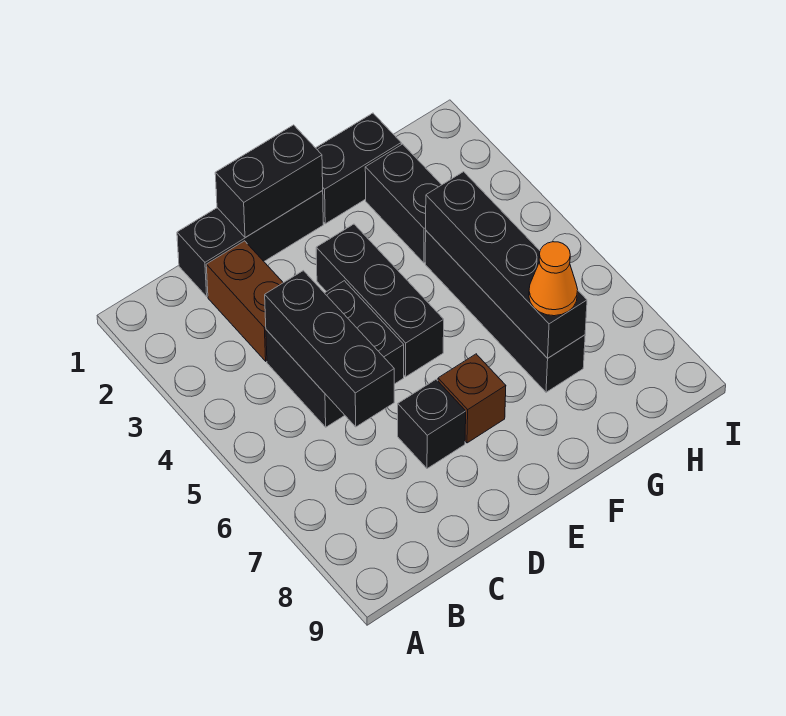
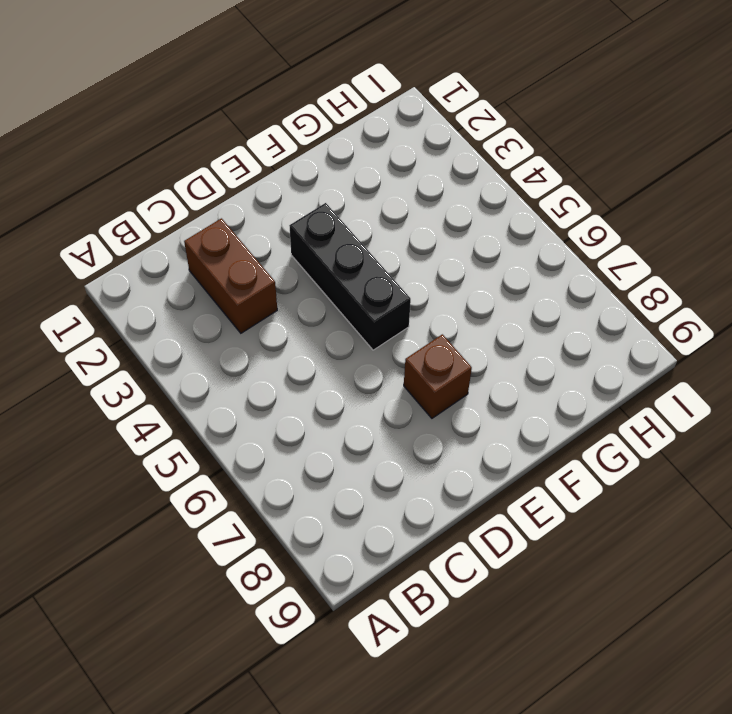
none -> black brick C1:E1 level 1
none -> black brick C4:D5 level 1
none -> black brick D7 level 1

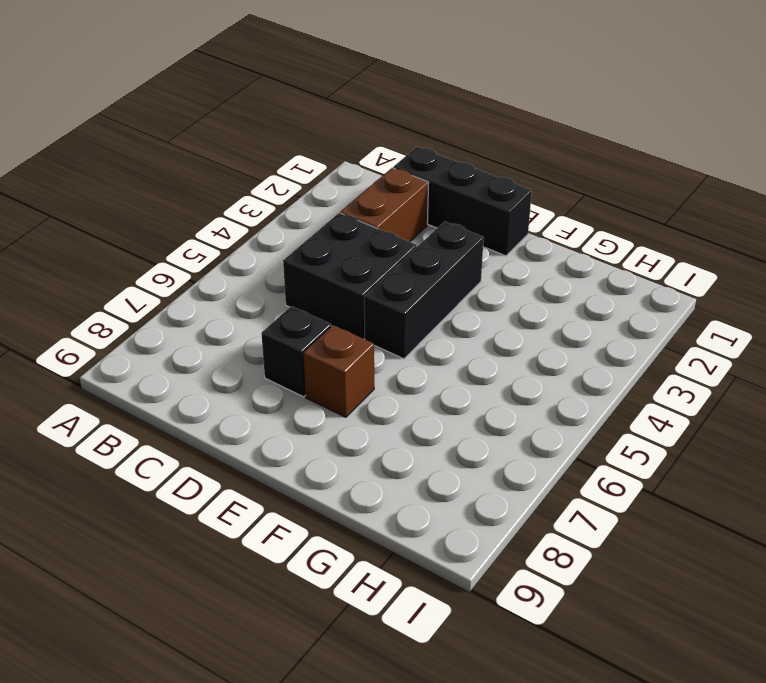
none -> black brick F1:G1 level 1
none -> black brick G2:G3 level 1
none -> black brick G4:G7 level 1

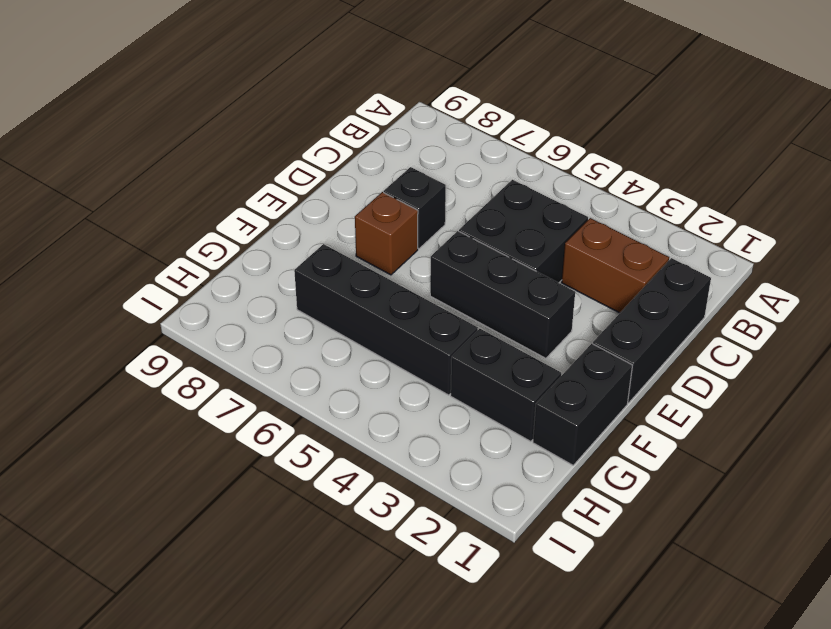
none -> black brick C4:C6 level 2
none -> black brick D1:E1 level 2
none -> black brick G4:G7 level 2

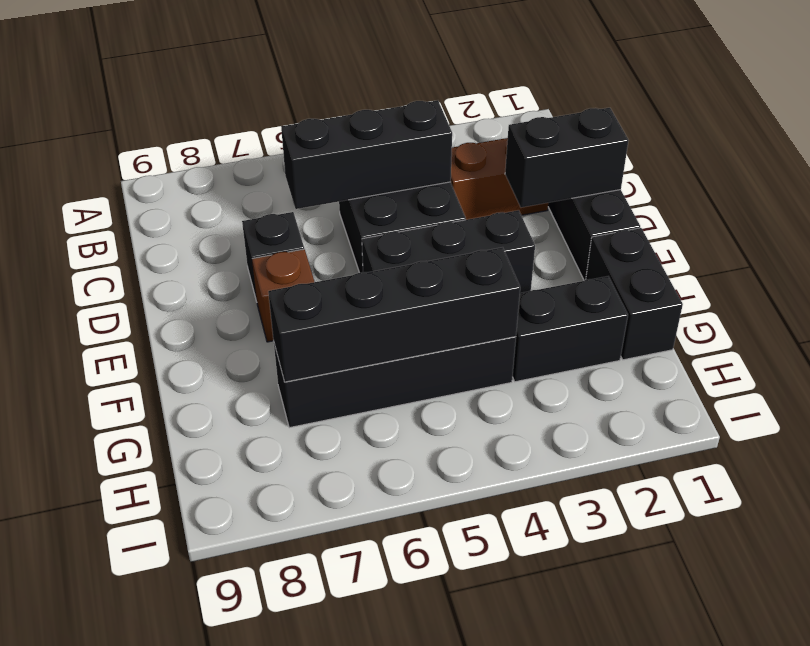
black brick D1:D2 level 2 -> black brick D1:E1 level 2
none -> orange cone G7 level 3

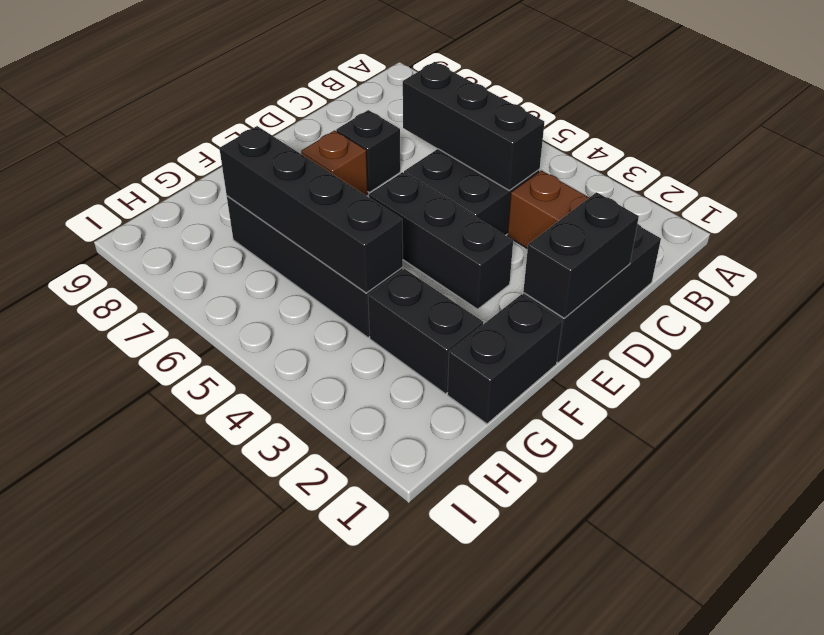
none -> orange cone G7 level 3

